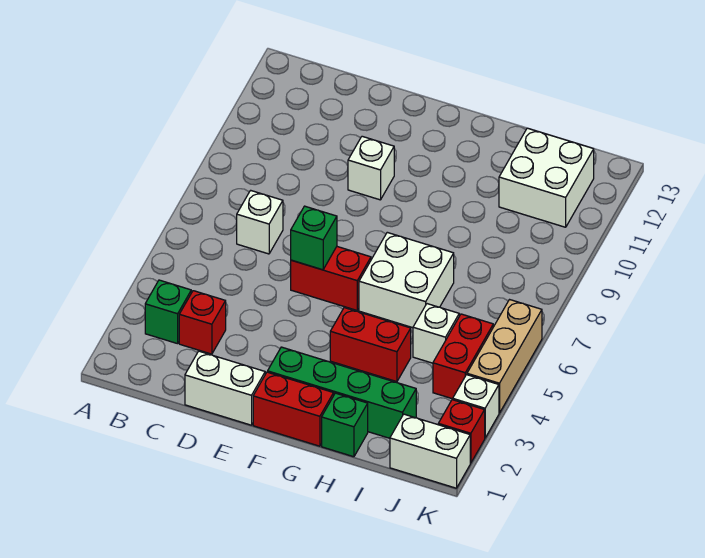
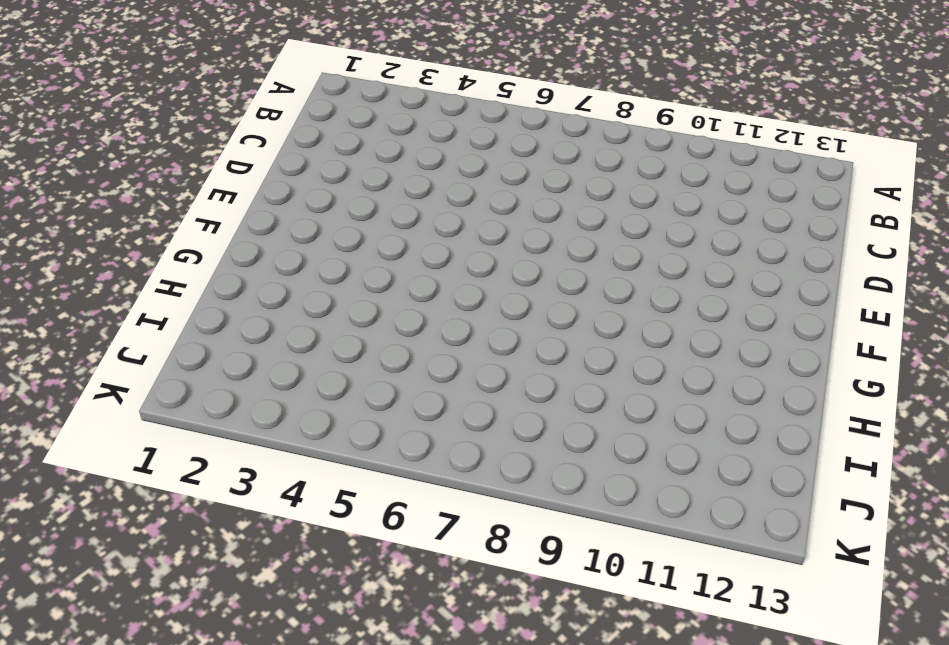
none -> green brick B3 level 1
none -> red brick C3 level 1
none -> white brick C7 level 1

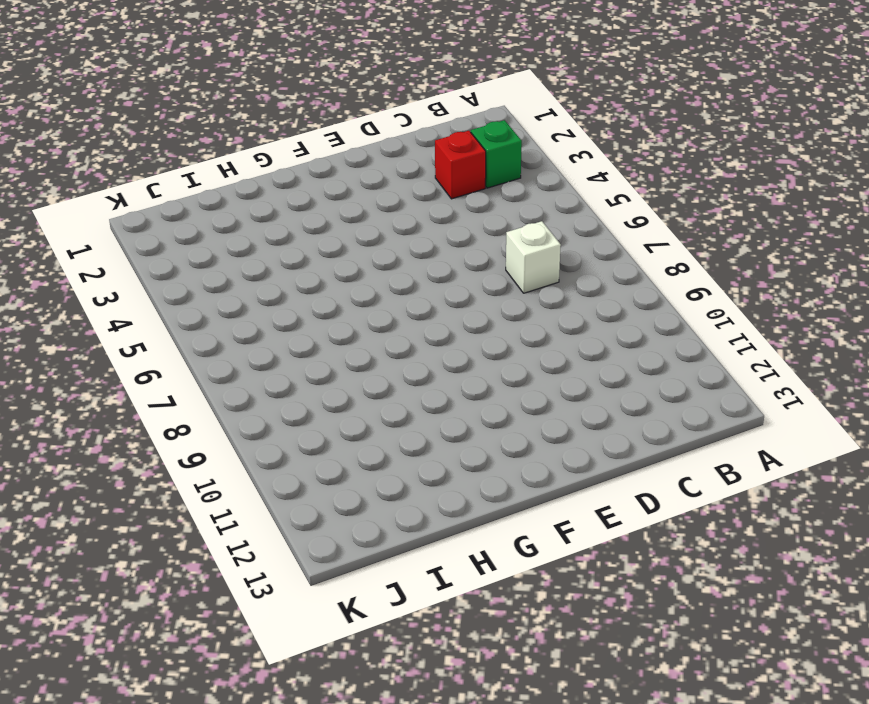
none -> white brick D1:E1 level 1
none -> red brick E6:F6 level 1
none -> white brick E10 level 1

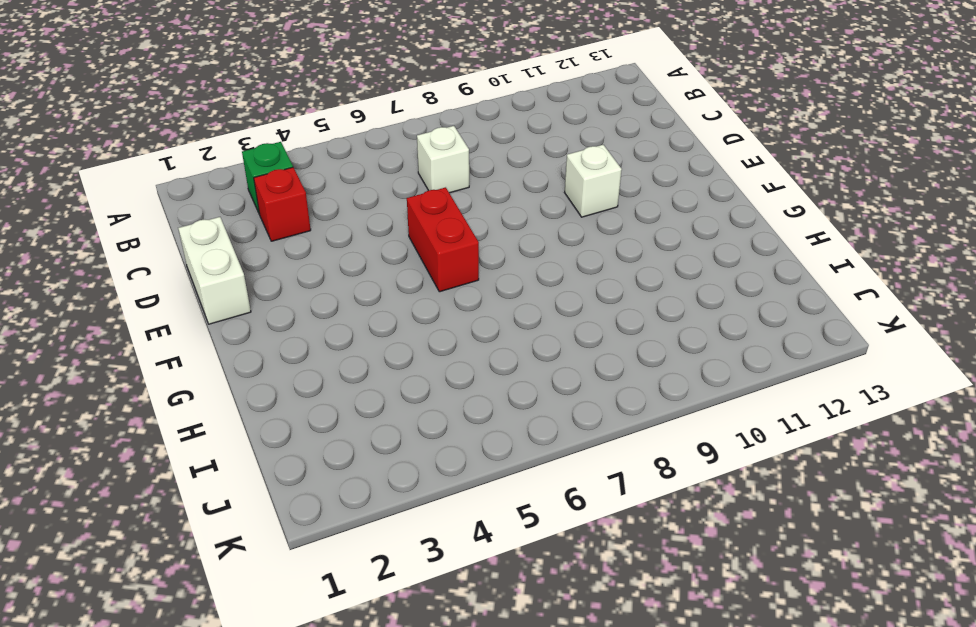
none -> red brick F1:G1 level 1
none -> green brick F2:I2 level 1
none -> red brick G4:H4 level 1

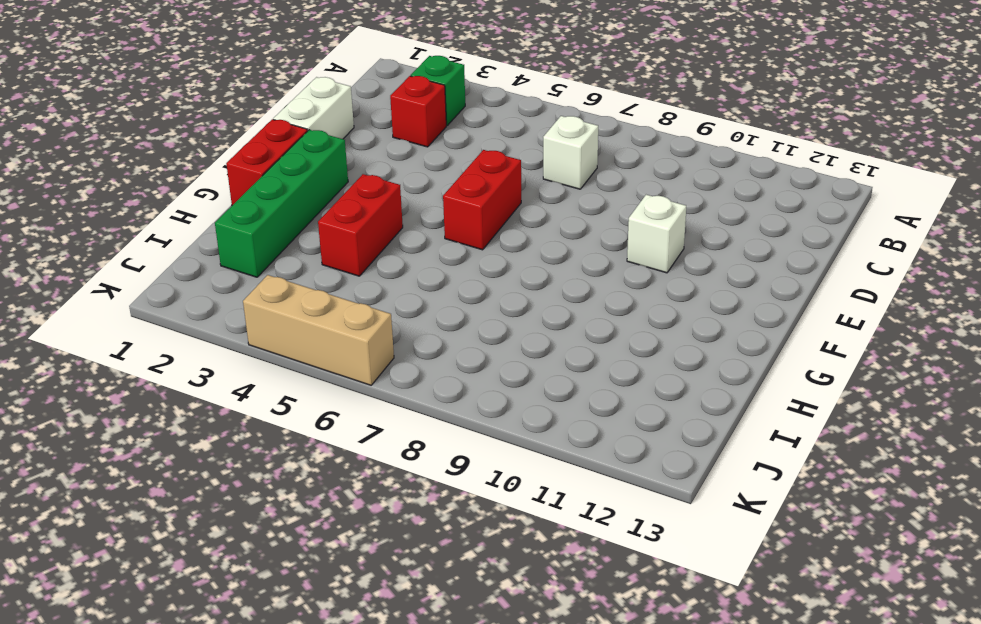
none -> white brick G6:H7 level 1
none -> green brick H1 level 1
none -> white brick I5 level 1

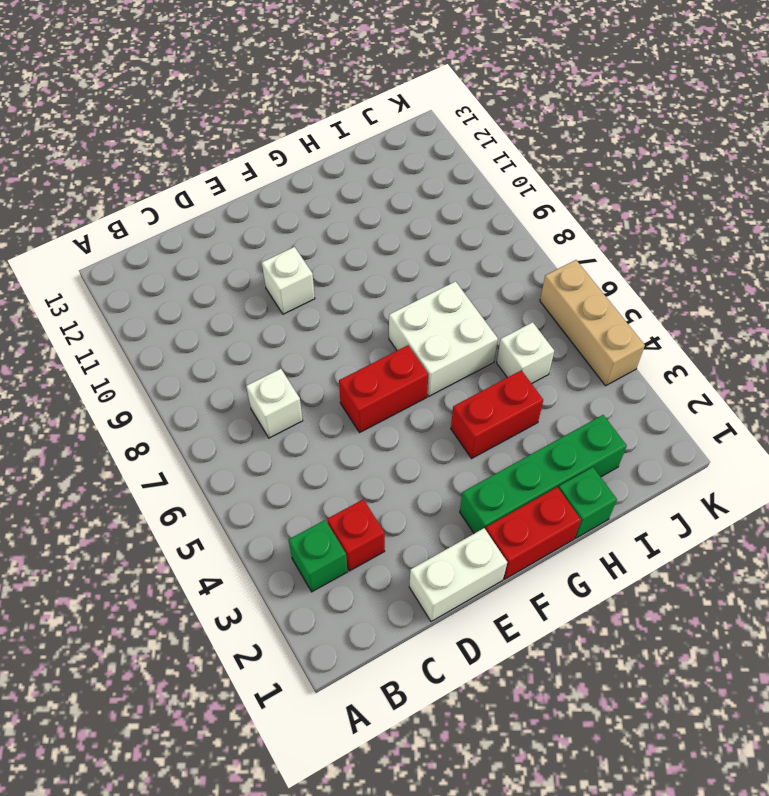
none -> white brick I11:J12 level 1
none -> white brick J1:K1 level 1
none -> red brick J4:J5 level 1

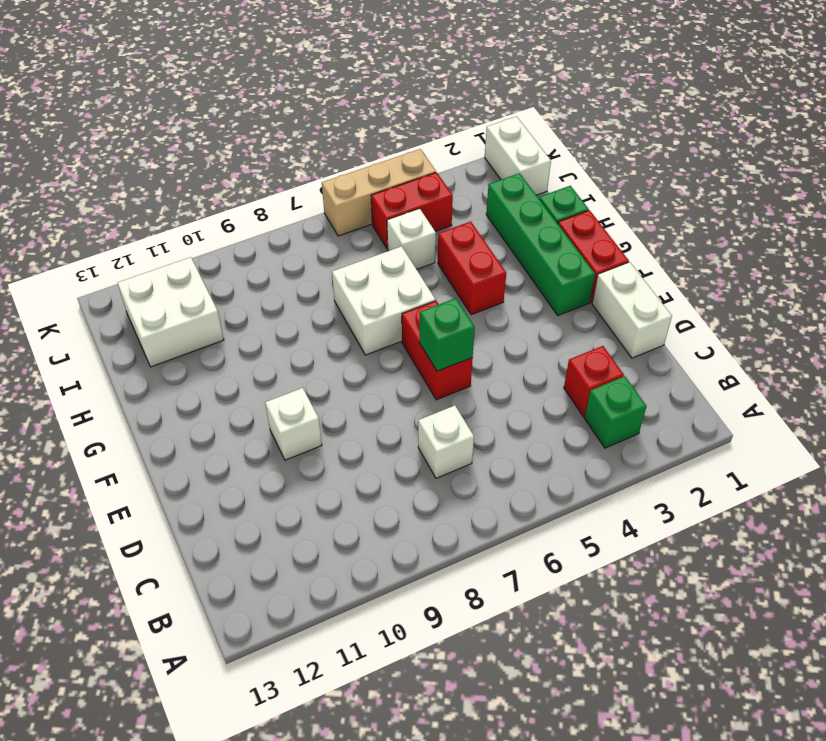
none -> red brick K2 level 1
none -> white brick K3 level 1

